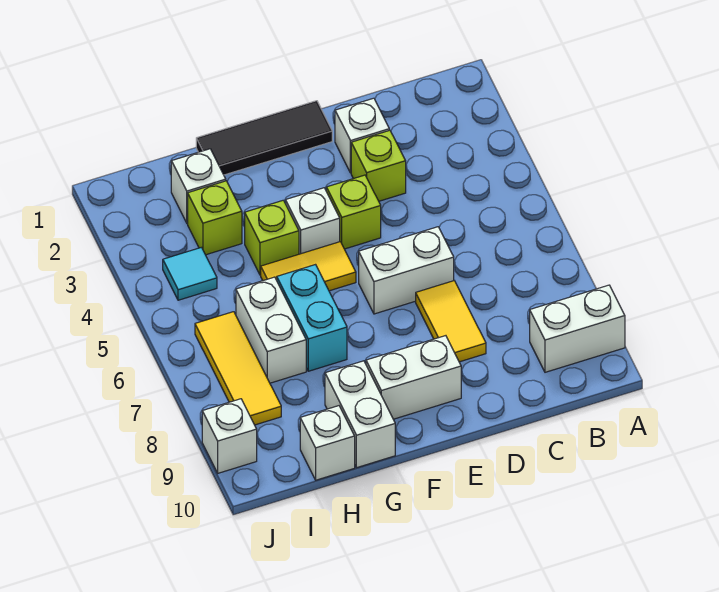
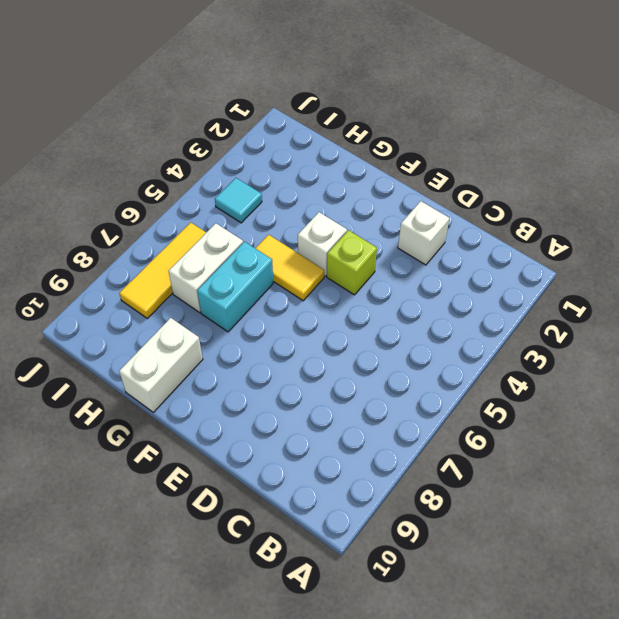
none -> white brick A9:B9 level 1
none -> lime brick D3 level 1
none -> white brick D6:E6 level 1

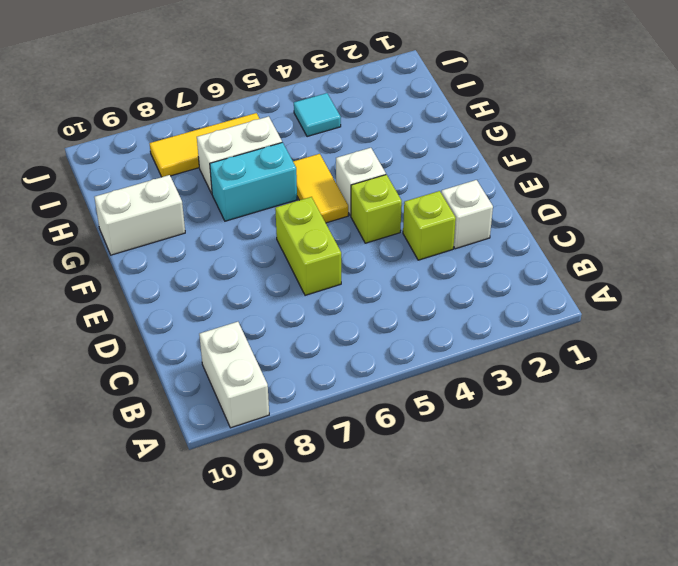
lime brick D6:E6 level 1 -> white brick D6:E6 level 1
none -> yellow tile D7:D8 level 1
none -> black tile E1:G1 level 1
none -> white brick E9:F9 level 1

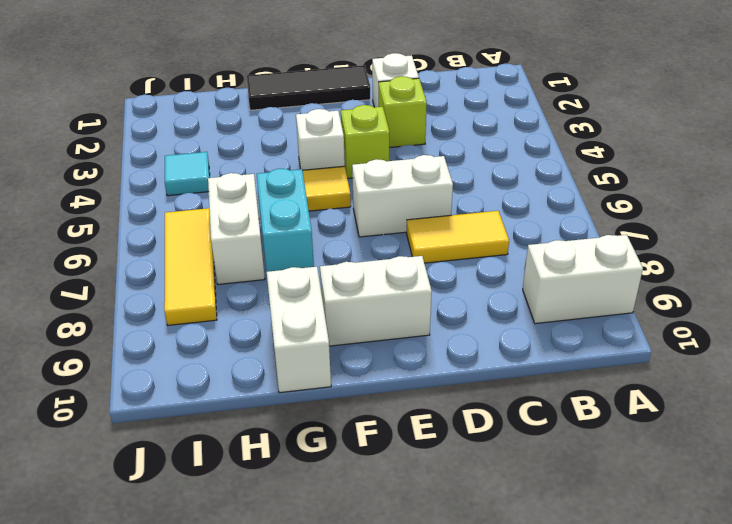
yellow tile C7:D7 level 1 -> yellow tile D7:D8 level 1
none -> lime brick G4 level 1
none -> white brick H2 level 1
none -> lime brick H3 level 1

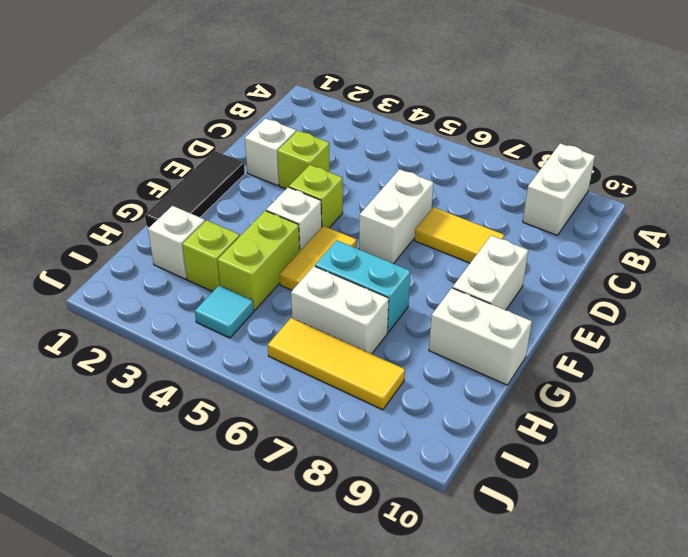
lime brick G4:H4 level 1 -> lime brick G4 level 1
none -> white brick H10 level 1
none -> white brick J9 level 1

